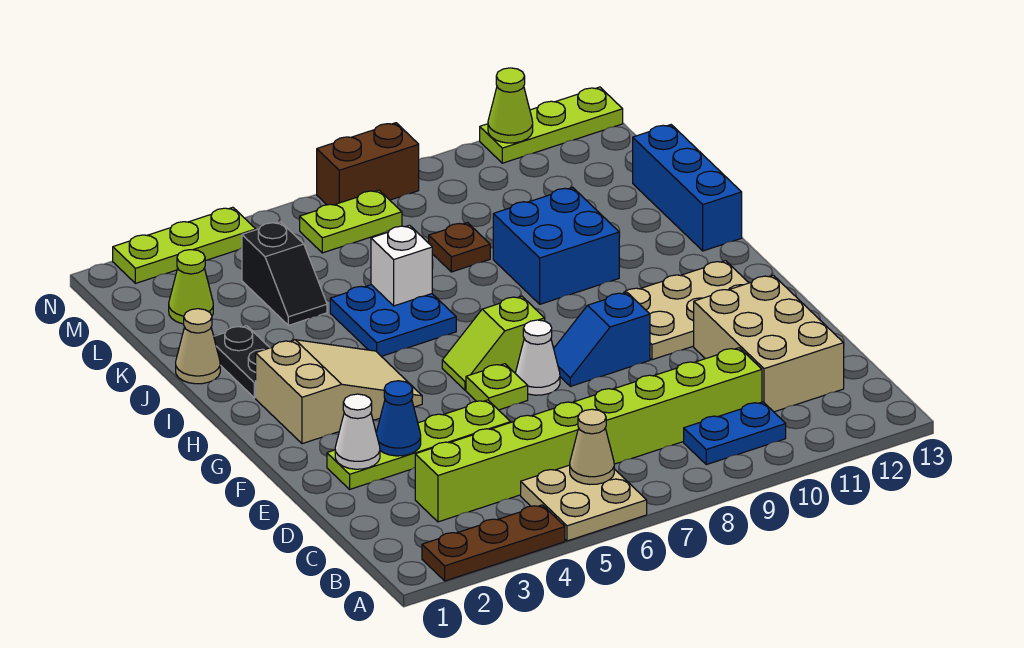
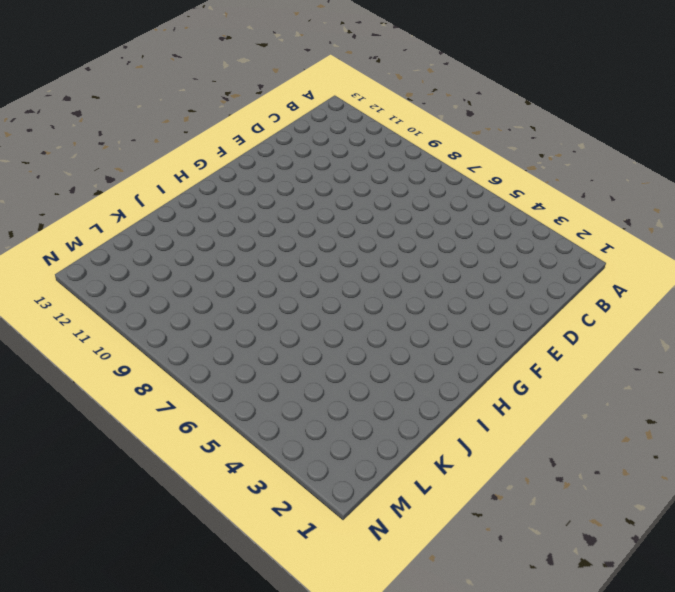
none -> brown plate A2:A4 level 1
none -> tan plate A5:B6 level 1
none -> blue plate B9:B10 level 1

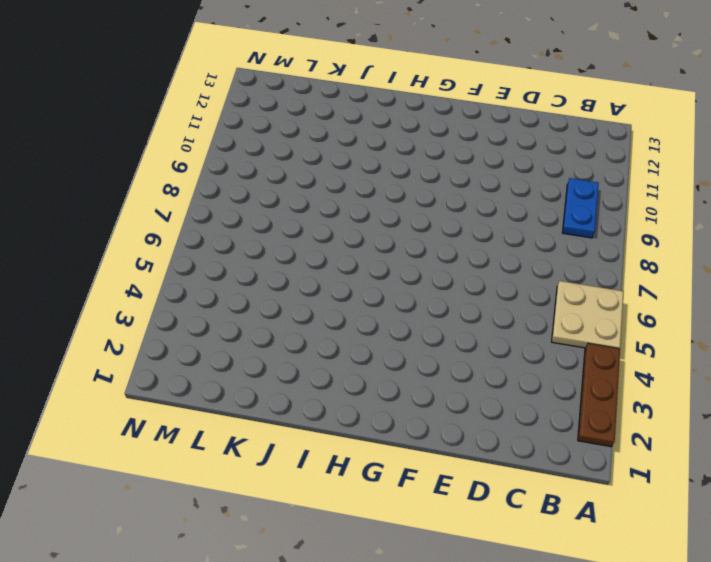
none -> lime brick C3:C10 level 1
none -> tan brick C11:E12 level 1
none -> lime plate E2:E5 level 1

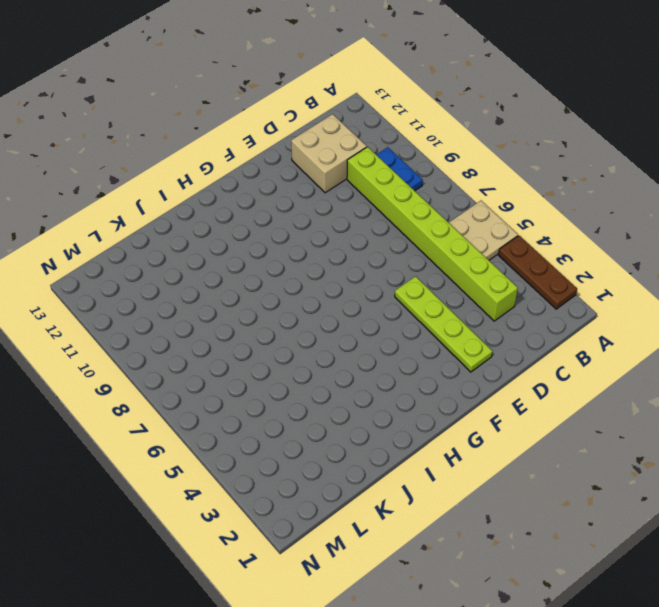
tan brick C11:D12 level 1 -> tan brick C11:E12 level 1
none -> lime plate F6 level 1
none -> white cone F7 level 1
none -> blue slope F8:F9 level 1 top 9

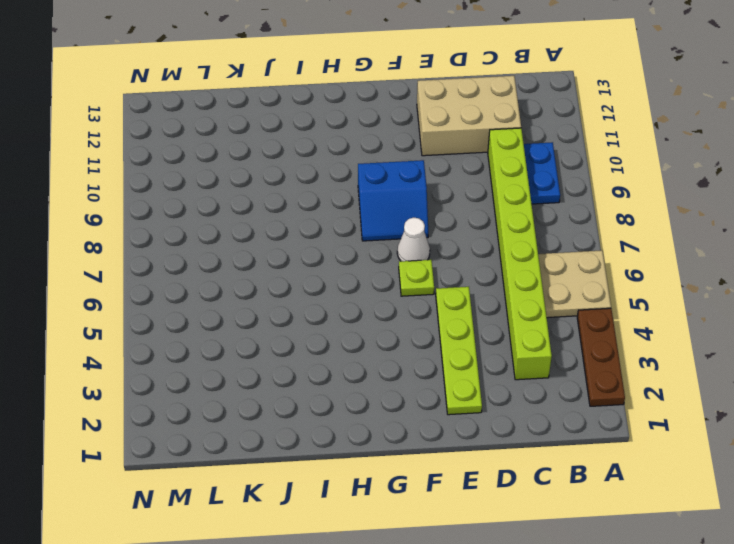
blue slope F8:G9 level 1 top 9 -> blue slope F8:F9 level 1 top 9
none -> tan plate F10:G12 level 1
none -> tan slope G2:H4 level 1 top 2
none -> lime slope G6:G7 level 1 top 7

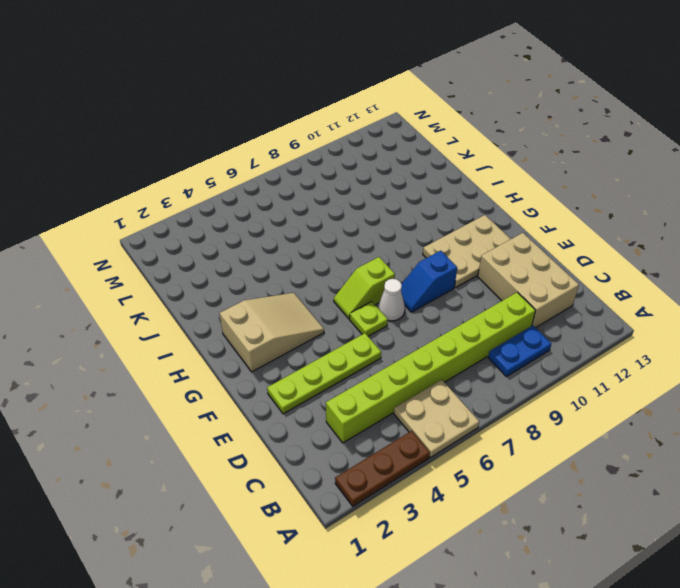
none -> black plate I2:J2 level 1
none -> blue plate I5:J6 level 1
none -> blue brick I9:J10 level 1

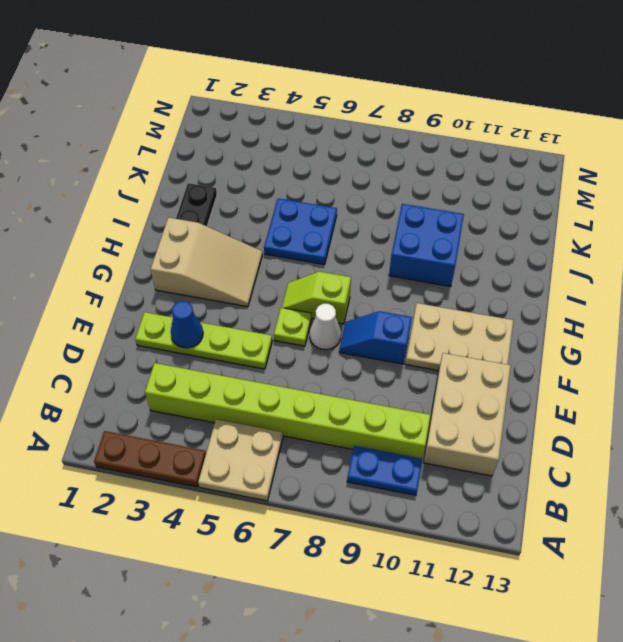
none -> blue brick I13:K13 level 1
none -> tan cone J1 level 1
none -> black slope K4:L4 level 1 top L

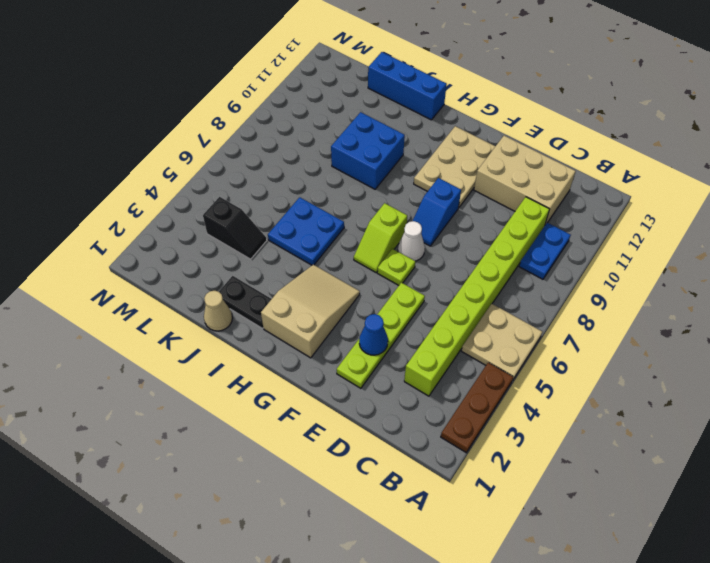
none -> brown plate K8 level 1
none -> lime cone L2 level 1
none -> lime plate M6:M7 level 1

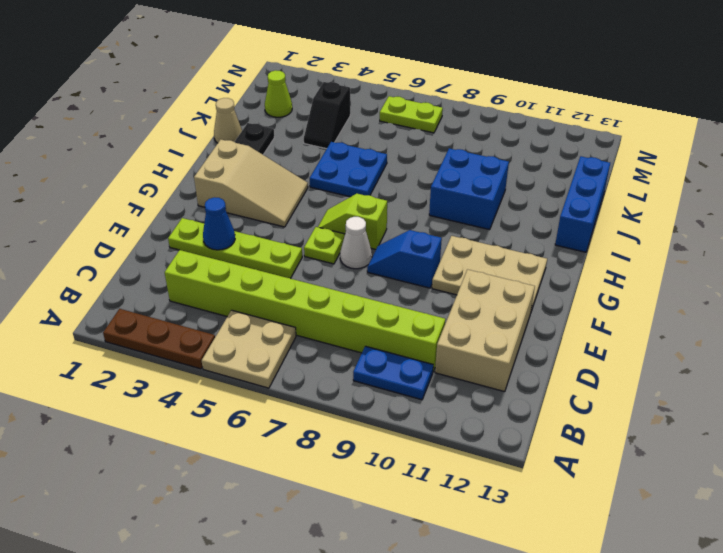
none -> brown plate K8 level 1
none -> lime plate N2:N4 level 1
none -> brown brick N7:N8 level 1

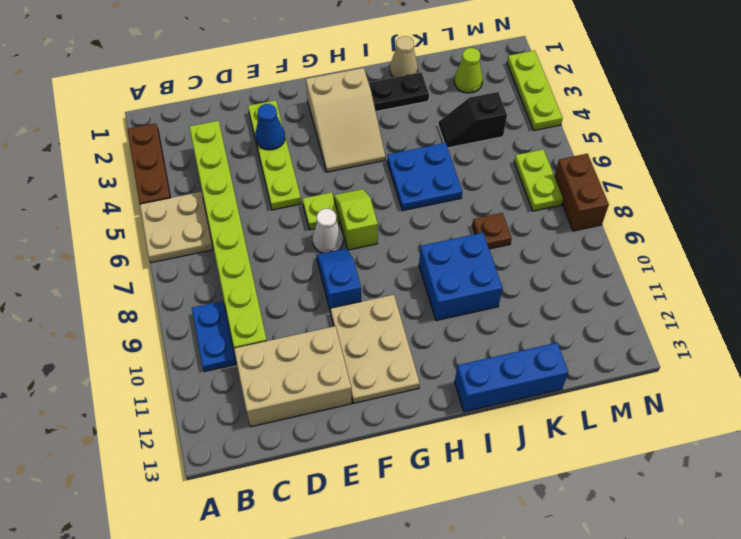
none -> lime plate N11:N13 level 1
none -> tan cone B6 level 2
none -> white cone E2 level 2

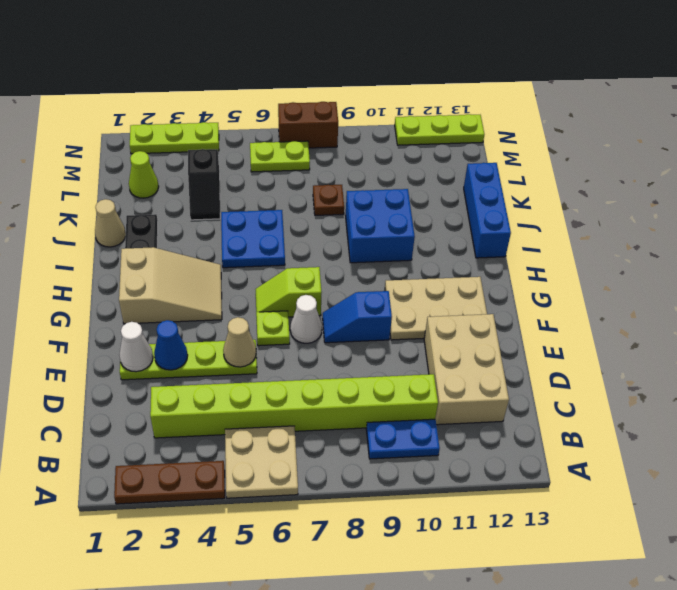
tan cone E5 level 2 -> tan cone B6 level 2
none -> white brick J6 level 2
none -> lime cone N11 level 2

